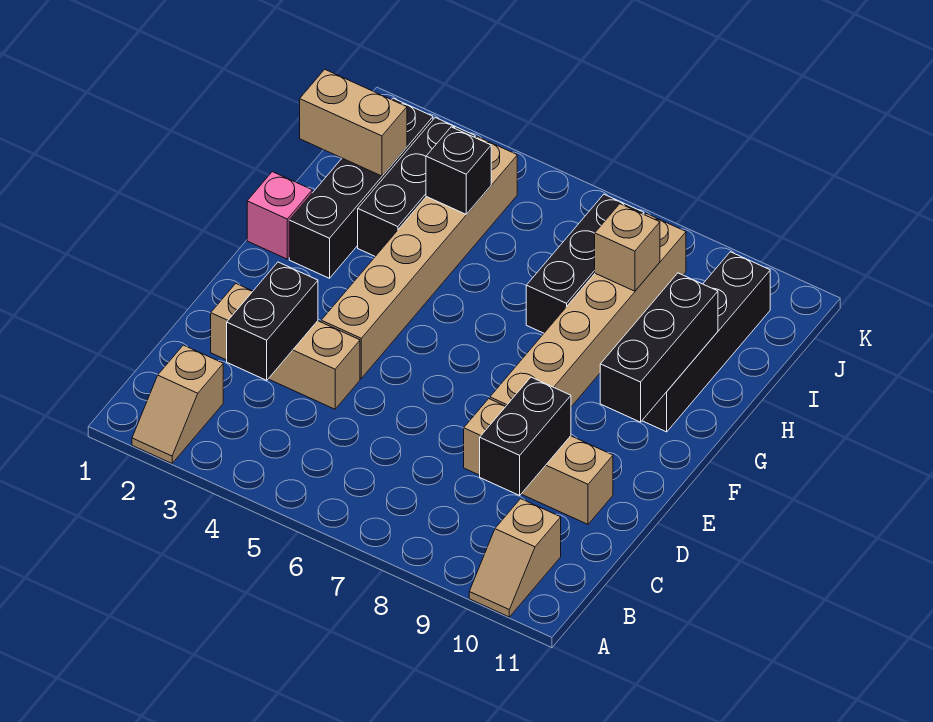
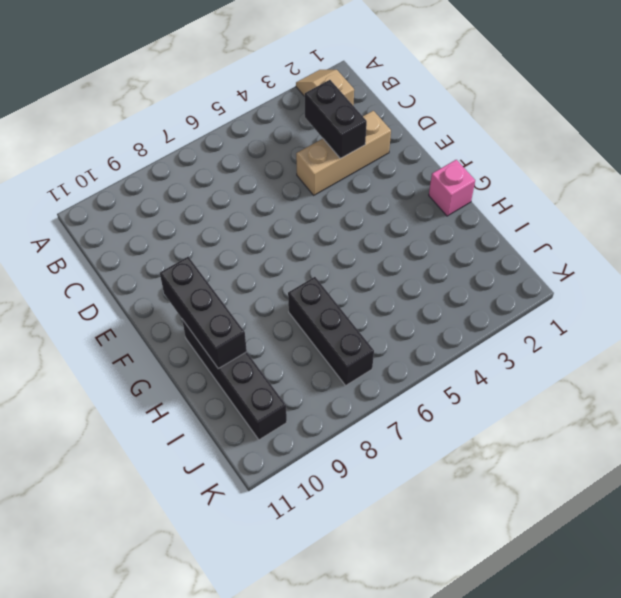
none -> tan slope A10:B10 level 1 top B
none -> tan brick D8:D10 level 1
none -> tan brick E4:J4 level 1

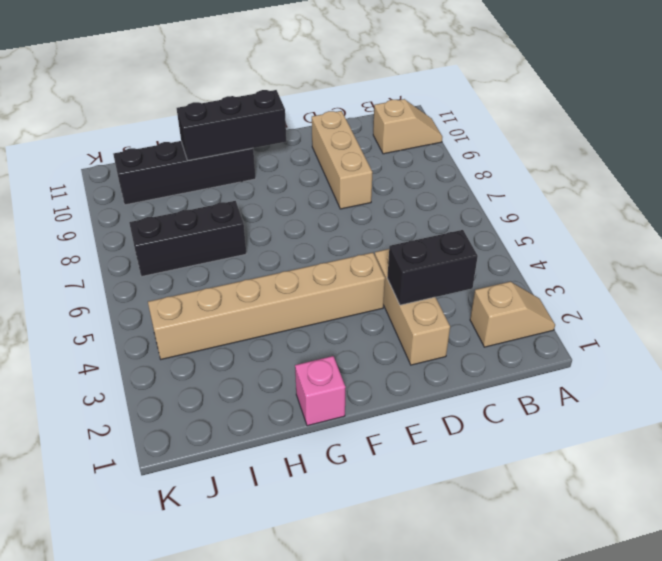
none -> tan brick E8:J8 level 1
none -> black brick G2:J2 level 1
none -> black brick H3:J3 level 1

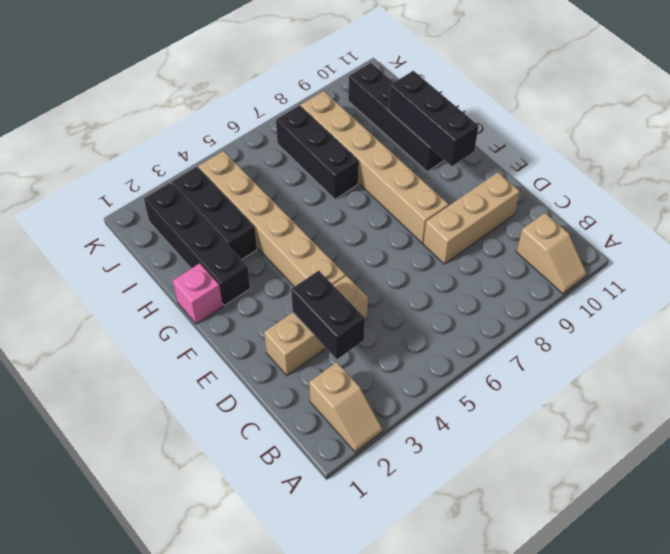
none -> black brick C9:D9 level 2
none -> tan brick I1:I2 level 2
none -> black brick I4 level 2

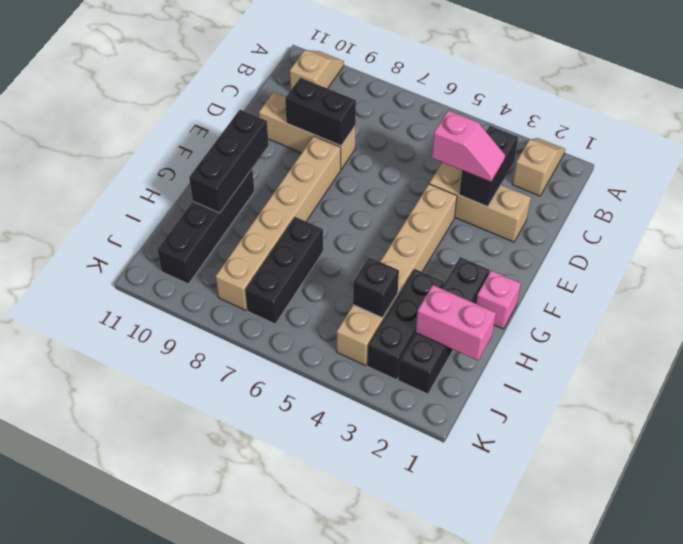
pink slope D3:D4 level 3 top 4 -> none
black brick D8:D9 level 2 -> black brick C9:D9 level 2
pink brick I1:I2 level 2 -> tan brick I1:I2 level 2
none -> tan brick I8 level 2

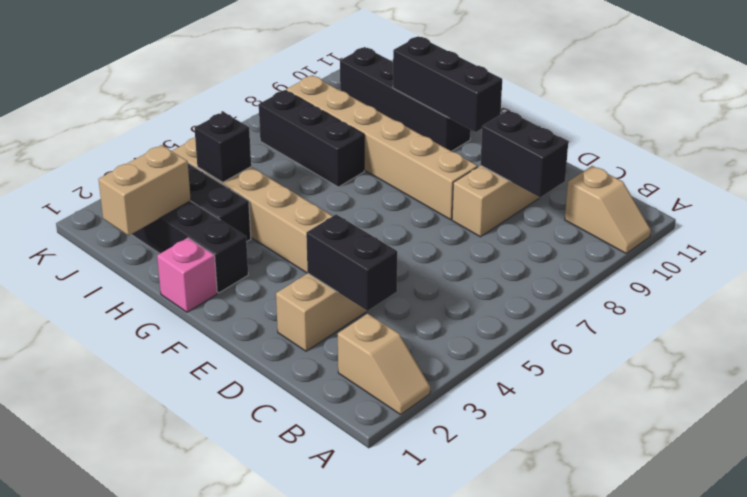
none -> tan brick I8 level 2

